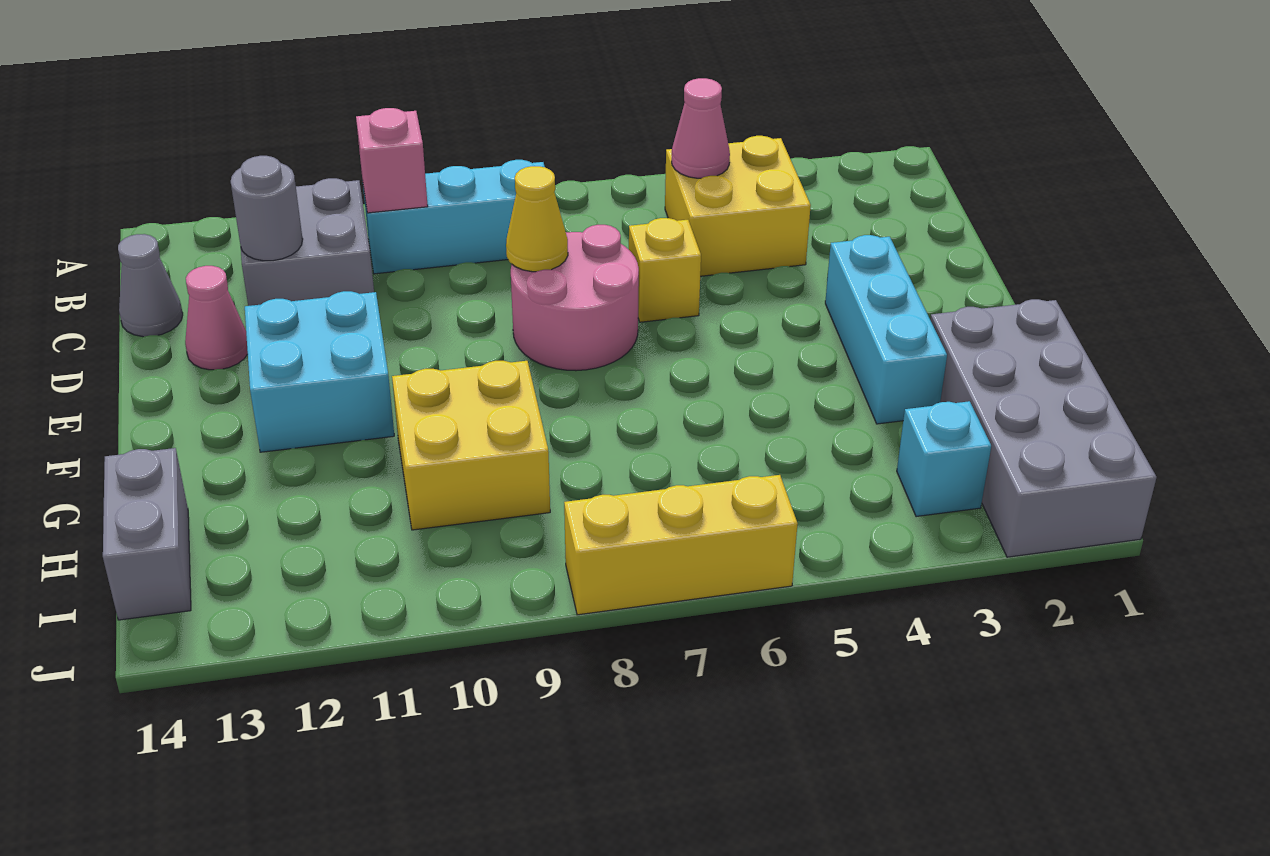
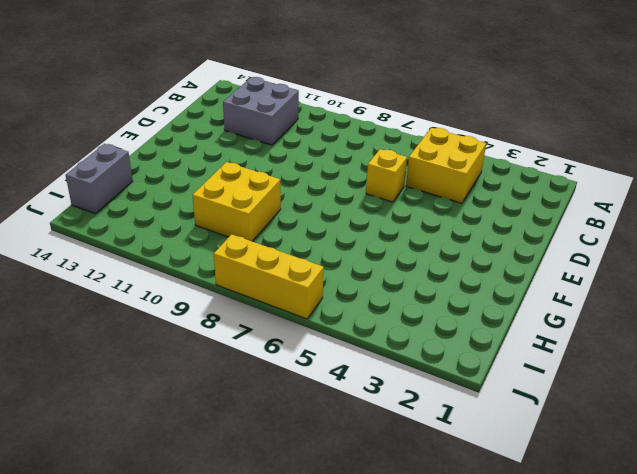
none -> cyan brick B8:B10 level 1
none -> grey cone C14 level 1
none -> pink round brick D7:E8 level 1

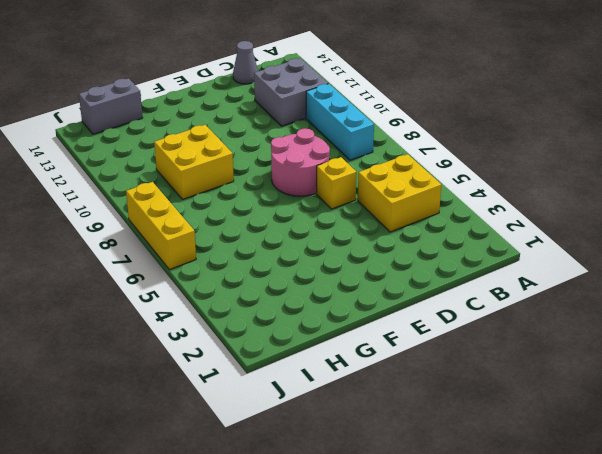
none -> pink cone D13 level 1
none -> cyan brick E3:G3 level 1
none -> cyan brick E11:F12 level 1

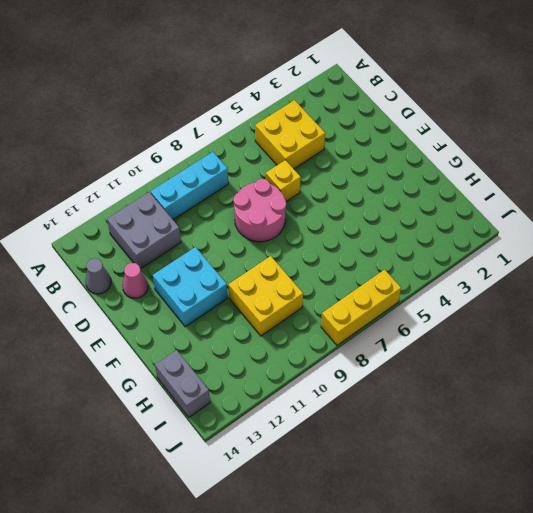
none -> cyan brick E3:G3 level 1
none -> grey brick G1:J2 level 1
none -> cyan brick I3 level 1

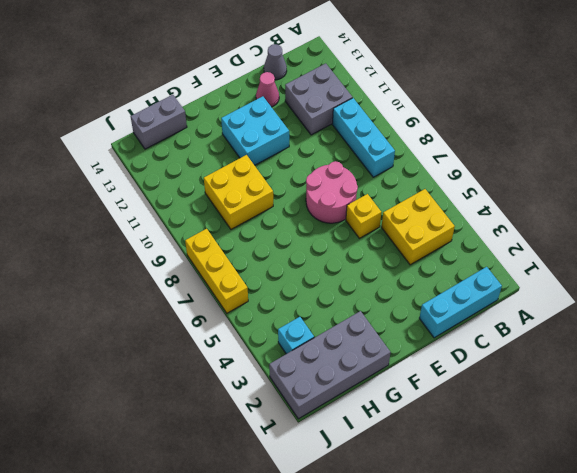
cyan brick B1:D1 level 1 -> cyan brick E3:G3 level 1
none -> pink cone B5 level 2
none -> pink brick B10 level 2
none -> grey round brick C12 level 2

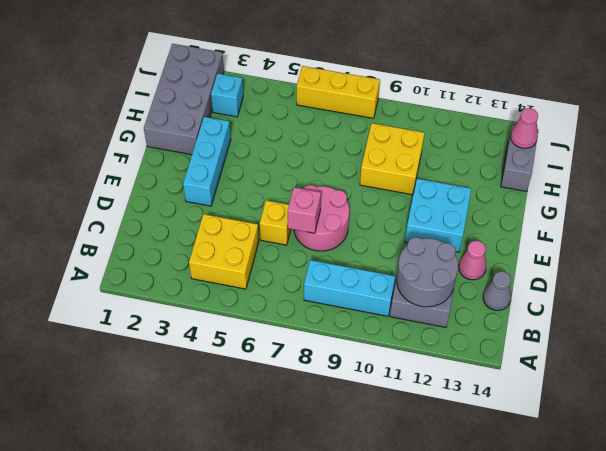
grey round brick B11:C12 level 2 -> grey round brick C12 level 2
pink brick D7 level 2 -> pink brick B10 level 2
pink cone I14 level 2 -> pink cone B5 level 2
none -> yellow cone D8 level 2

